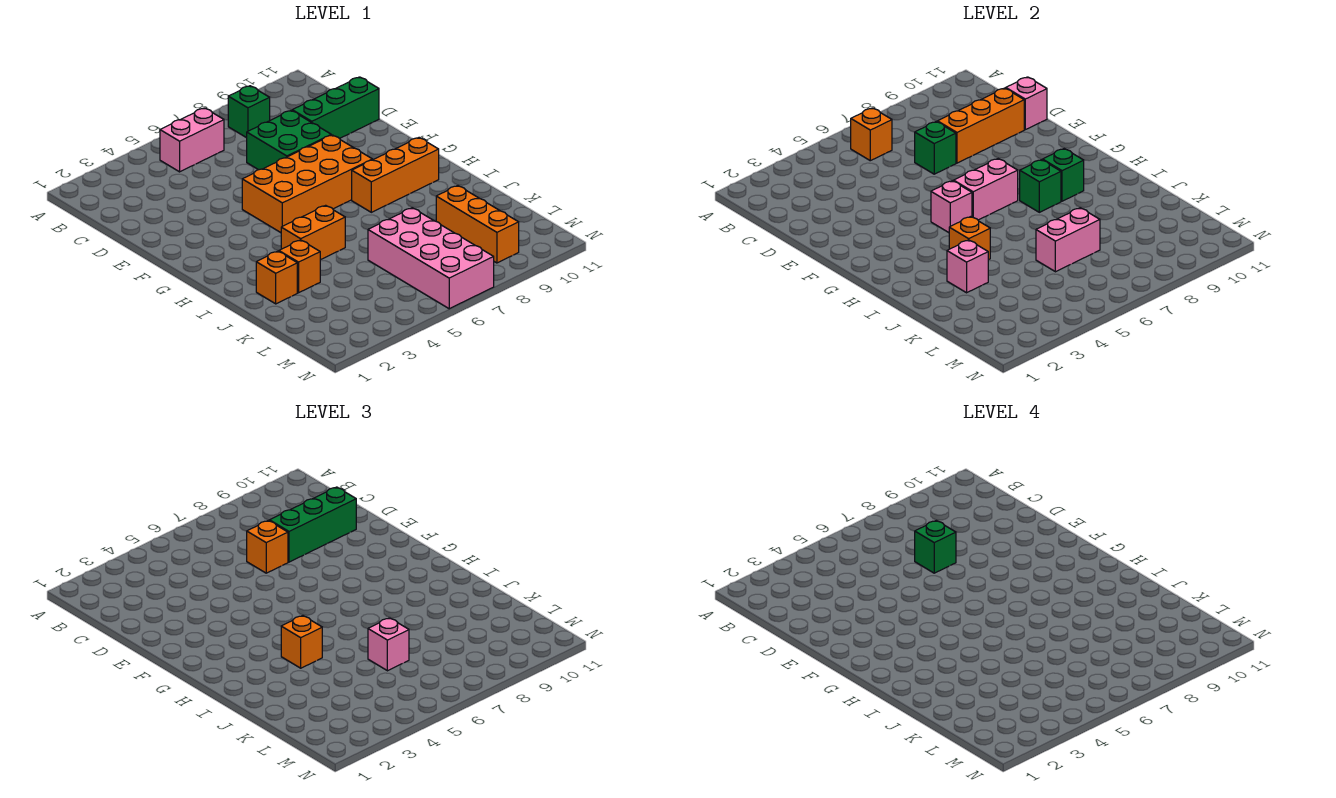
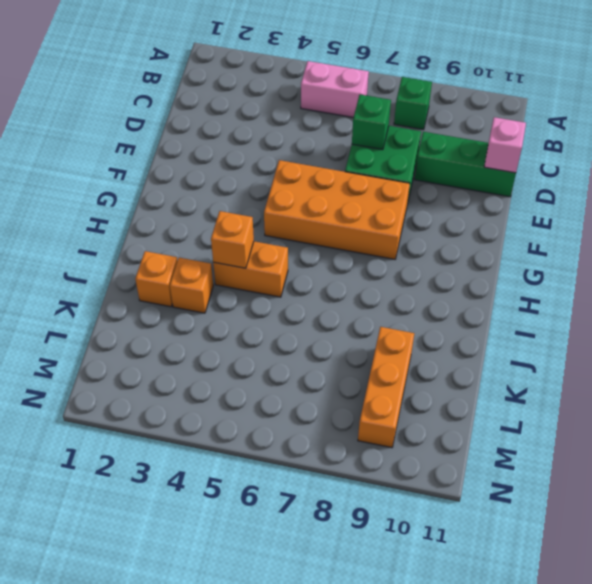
none -> orange brick H8:H10 level 1
none -> pink brick K6:N7 level 1
none -> orange brick B6 level 2

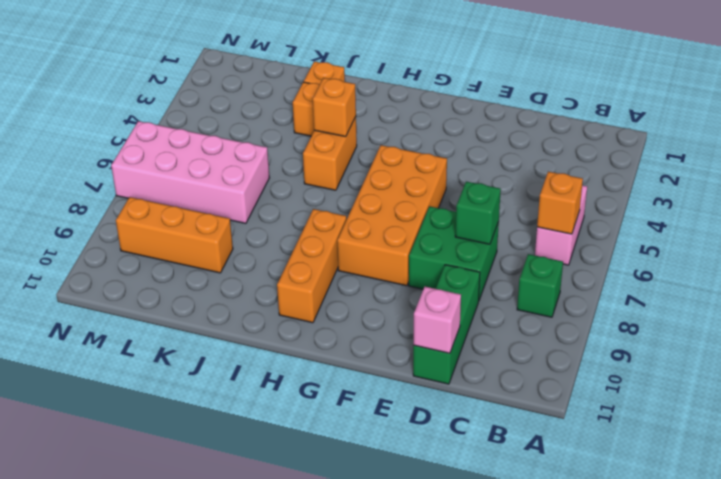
none -> orange brick D8:D10 level 2
none -> pink brick G5 level 2
none -> pink brick G6:G7 level 2

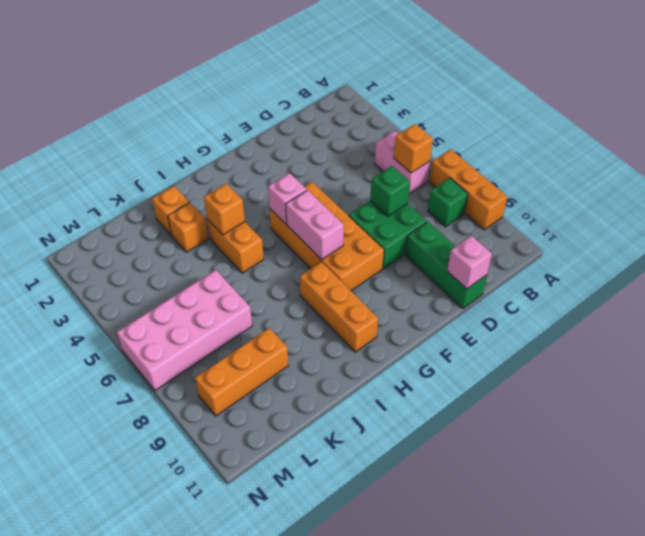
orange brick A7:A9 level 1 -> orange brick D8:D10 level 2
none -> green brick H8 level 2
none -> green brick H9 level 2
none -> pink brick J3 level 2

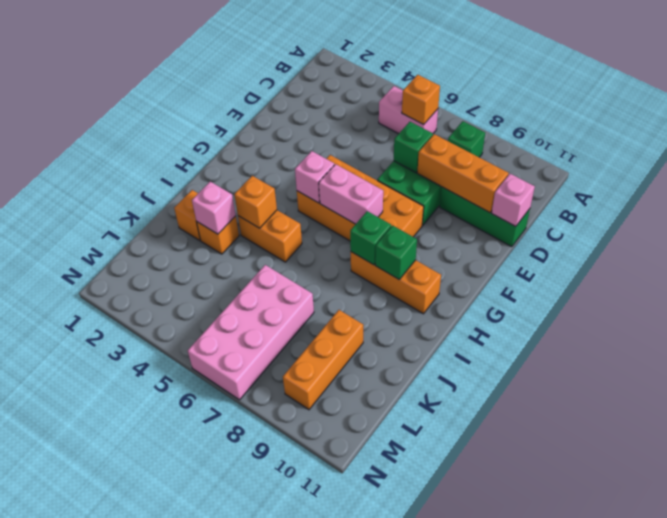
none -> pink brick K6:K7 level 2
none -> orange brick D7 level 3
none -> green brick D8:D10 level 3

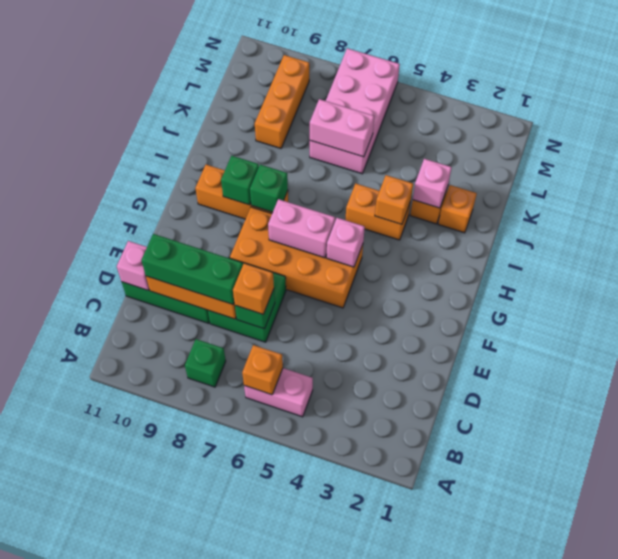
none -> orange brick I4 level 3
none -> pink brick K6 level 3
none -> green brick D7 level 4

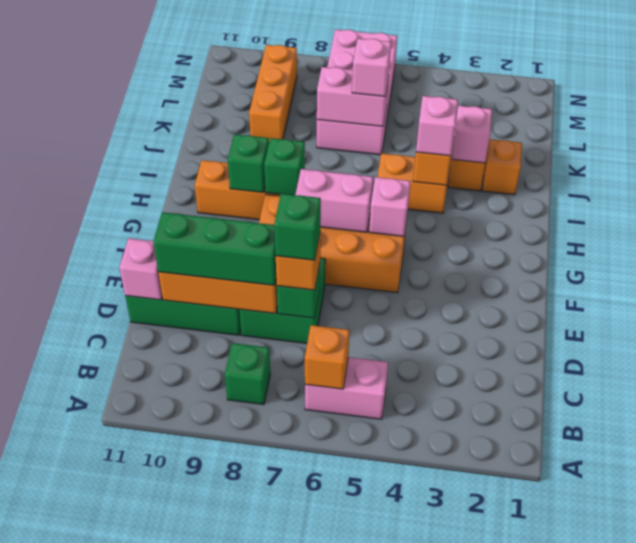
pink brick I4 level 3 -> orange brick I4 level 3

